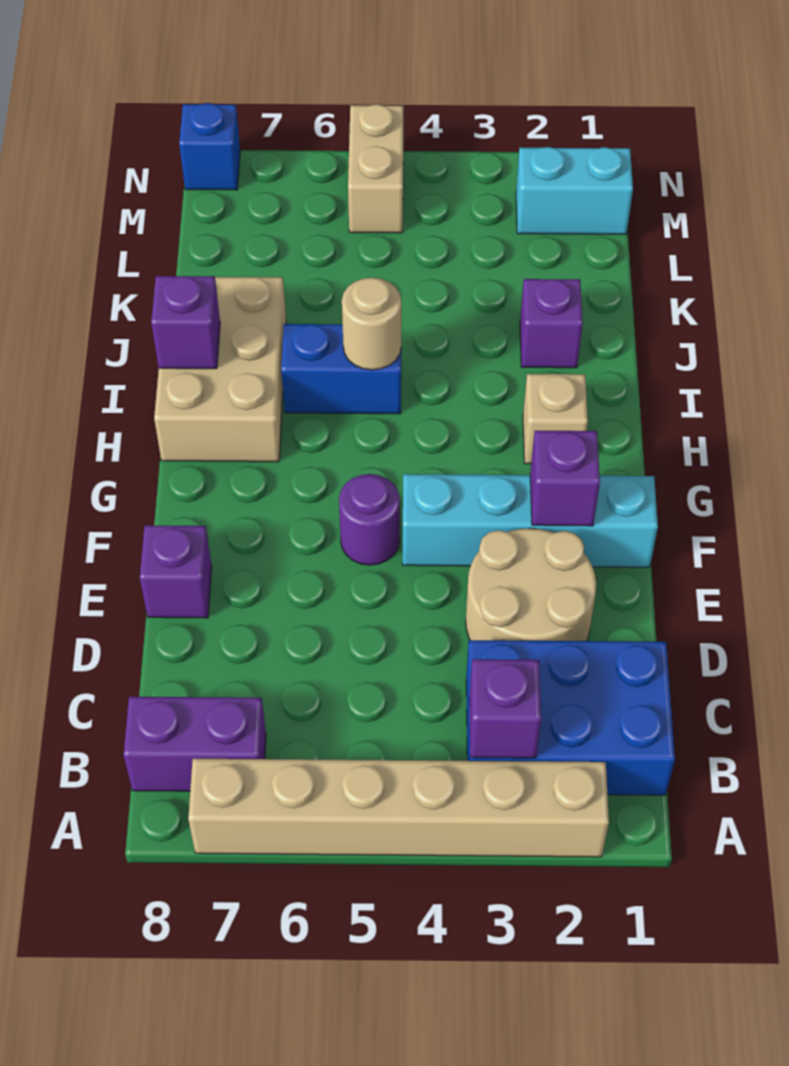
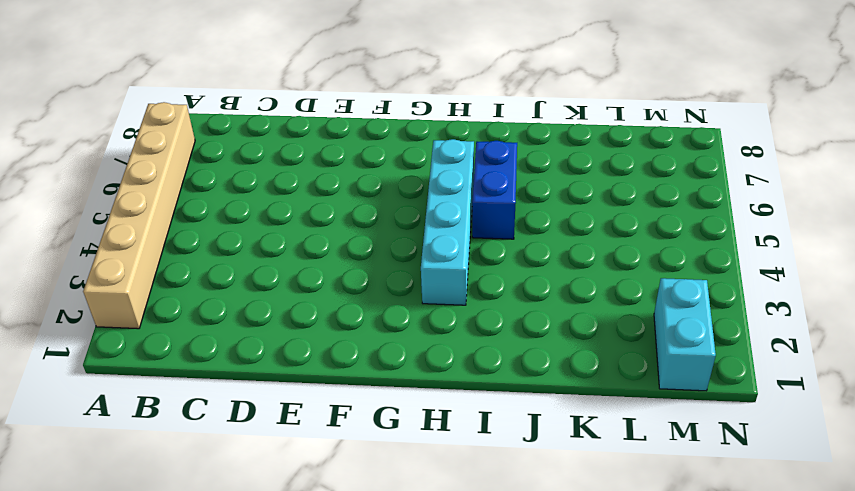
cyan brick H3:H6 level 1 -> cyan brick F1:F4 level 1
none -> blue brick B1:C3 level 1
none -> purple brick B7:B8 level 1
none -> tan round brick D2:E3 level 1

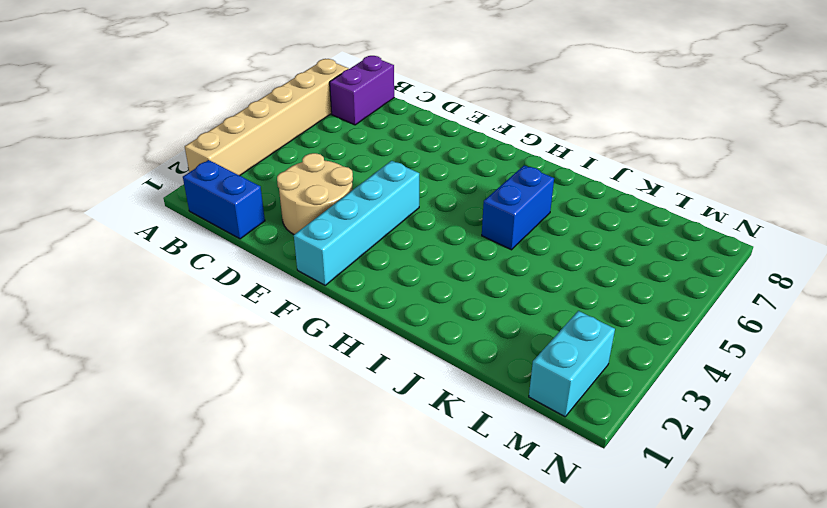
blue brick B1:C1 level 1 -> blue brick B1:C3 level 1
none -> purple brick E8 level 1
none -> purple round brick F5 level 1
none -> tan brick H2 level 1

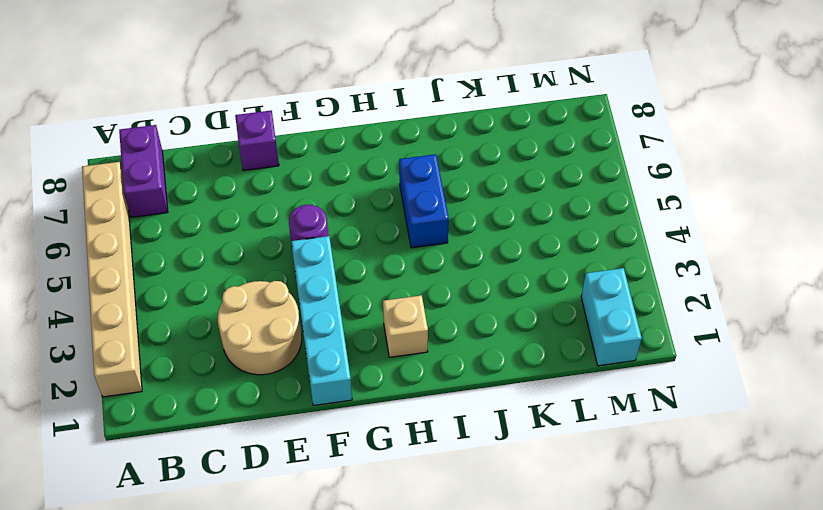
none -> blue brick B1:C3 level 1
none -> tan brick H7:J8 level 1
none -> purple brick J2 level 1

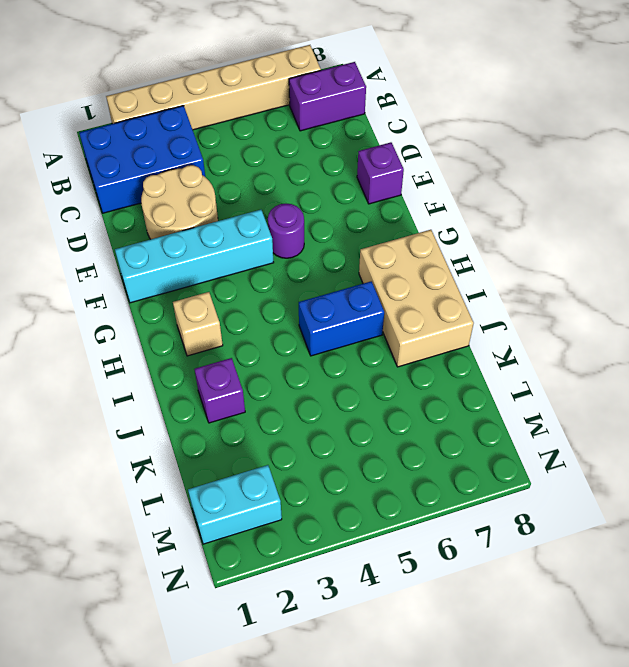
none -> tan brick M5:N5 level 1
none -> blue brick N8 level 1
none -> purple brick B3 level 2

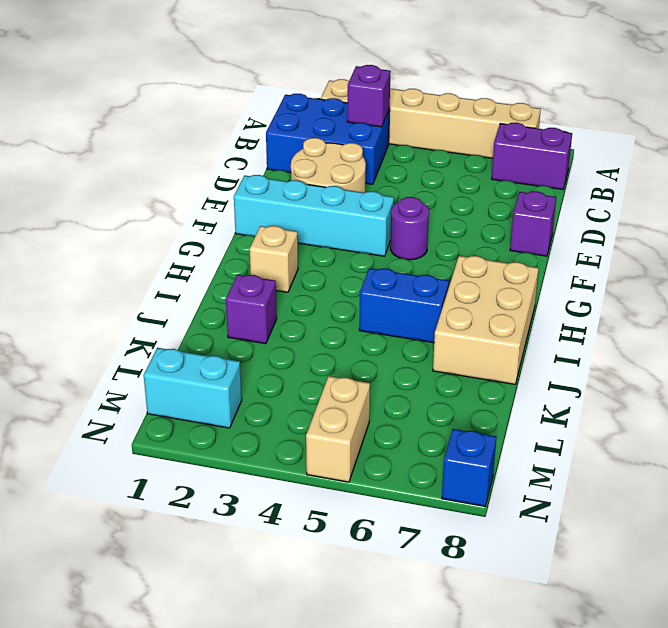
none -> purple brick F2 level 2
none -> tan round brick I5 level 2
none -> purple brick I8 level 2

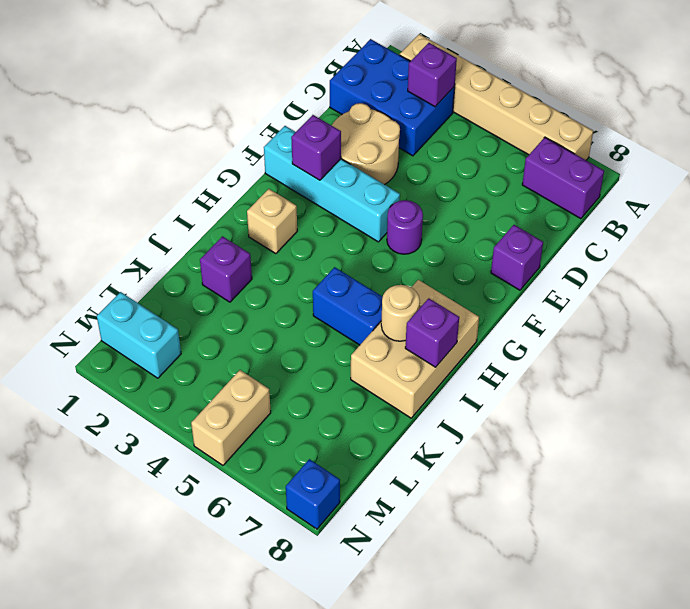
tan round brick I7 level 2 -> tan round brick I5 level 2

